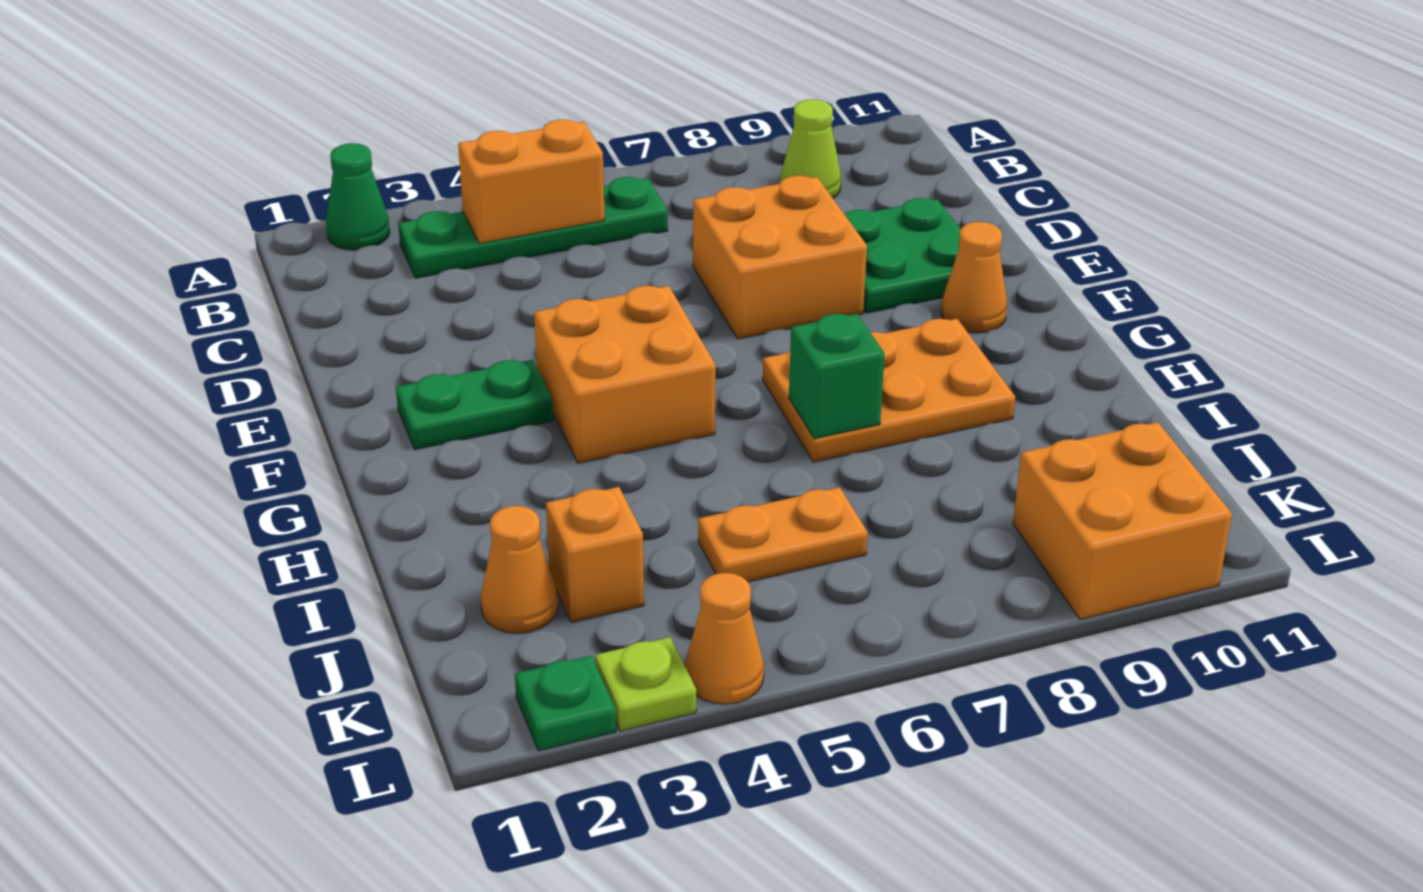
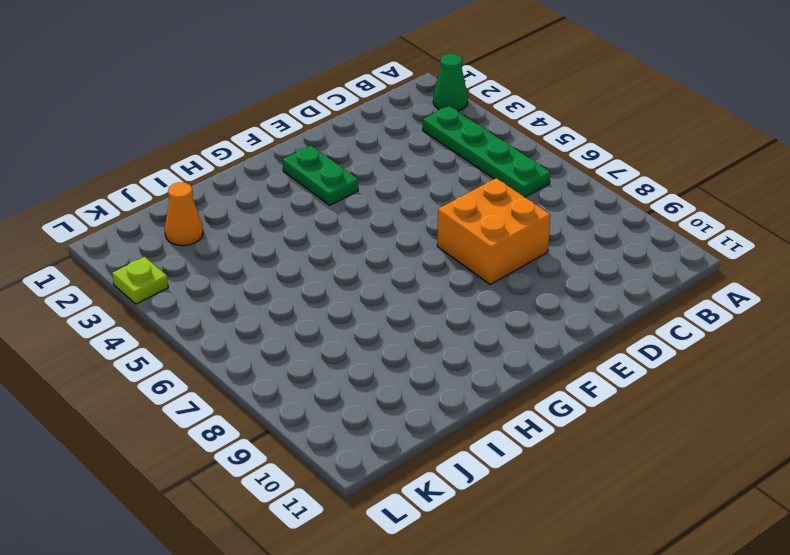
none -> lime cone B9 level 1
none -> green plate D9:E10 level 1
none -> orange brick F4:G5 level 1

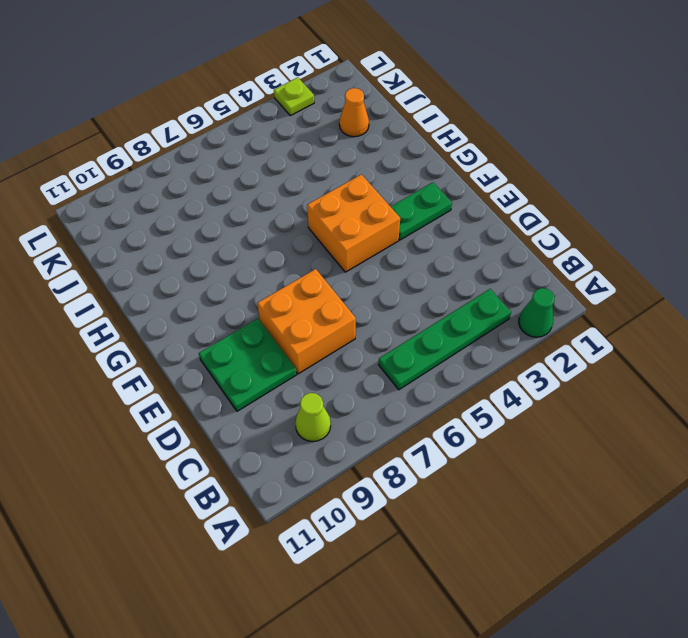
none -> orange cone F10 level 1
none -> orange plate G7:H9 level 1
none -> orange brick J3 level 1

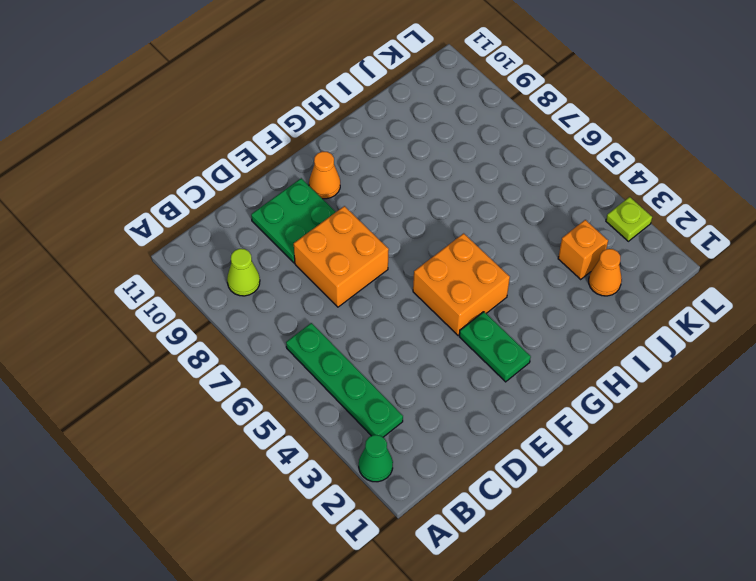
none -> orange plate G7:H9 level 1
none -> orange plate J5:J6 level 1
none -> orange brick K9:L10 level 1

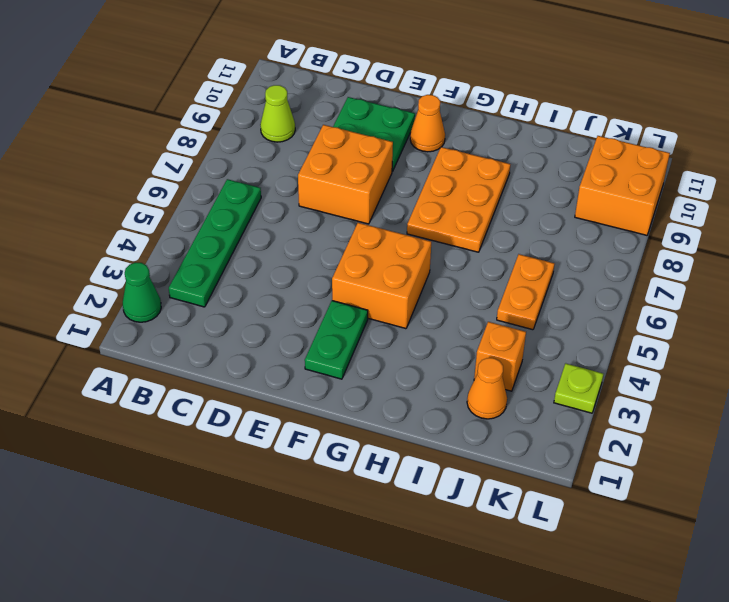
none -> green plate L2 level 1
none -> orange cone L4 level 1
none -> orange brick B4:B5 level 2

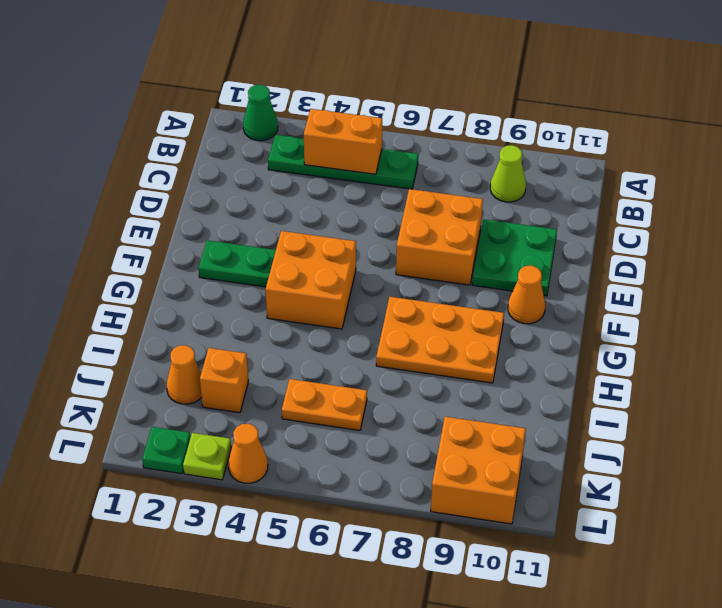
none -> green brick H7 level 2

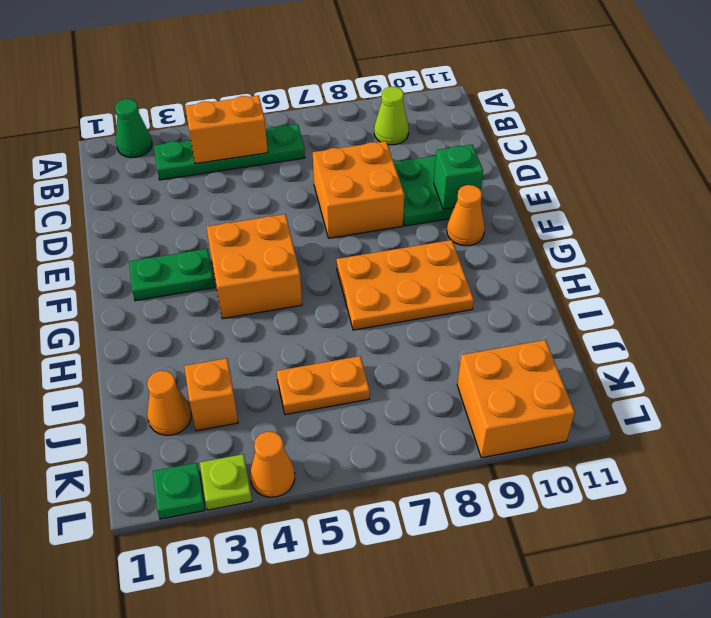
green brick E10 level 2 -> green brick H7 level 2

